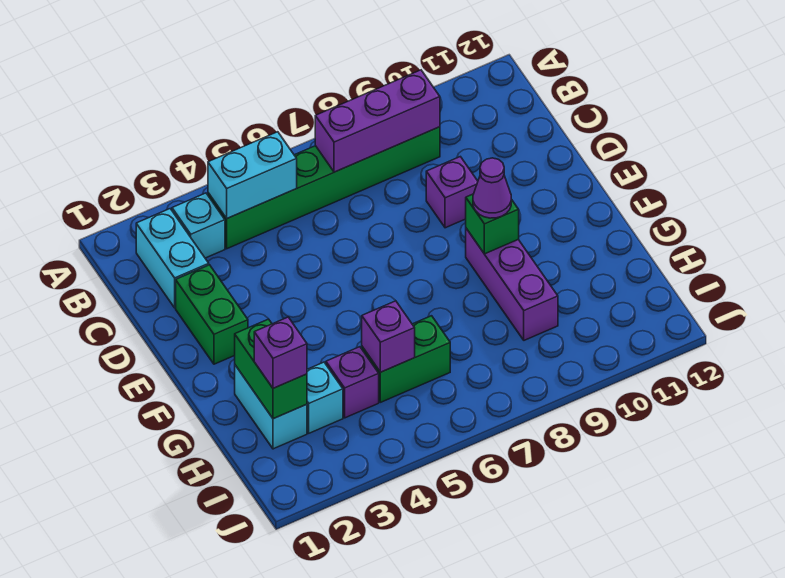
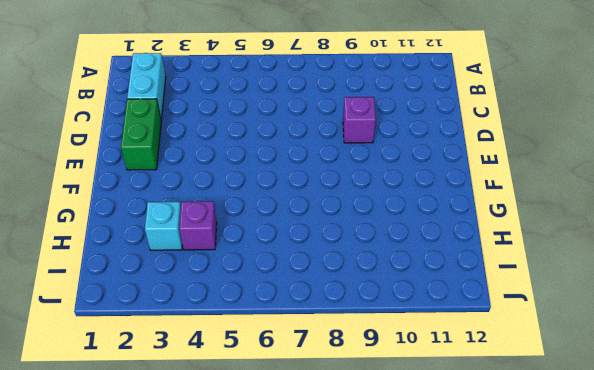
none -> cyan brick B3 level 1
none -> green brick B4:B9 level 1
none -> purple brick F9:H9 level 1

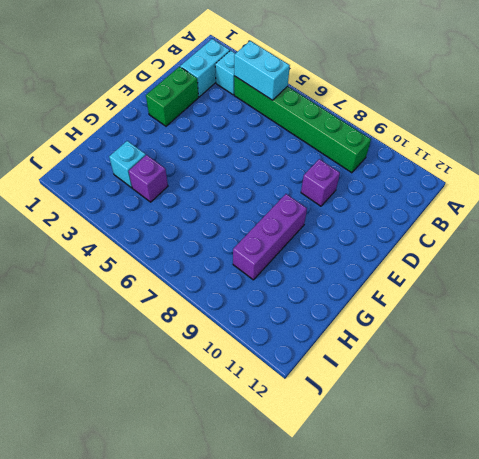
none -> cyan brick G2:H2 level 1
none -> green brick H5:H6 level 1
none -> purple brick B7:B9 level 2

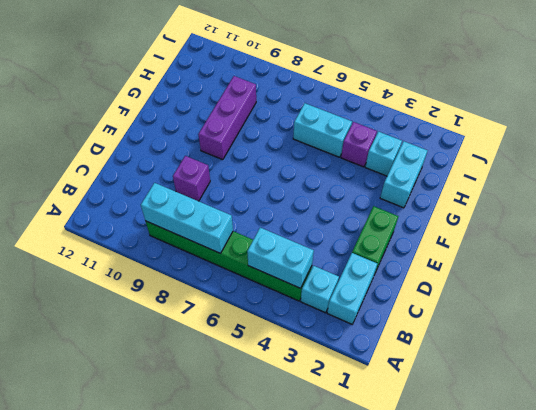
cyan brick B7:B9 level 2 -> purple brick B7:B9 level 2
cyan brick H5:H6 level 1 -> green brick H5:H6 level 1
none -> green brick F9 level 2
none -> green brick G2:H2 level 2
none -> purple brick H5 level 2

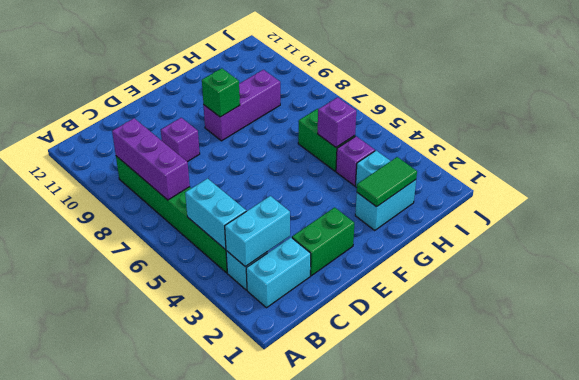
cyan brick B3:C3 level 2 -> none
green tile G2:H2 level 2 -> green brick G2:H2 level 2
none -> purple cone F9 level 3
none -> purple brick H2 level 3

